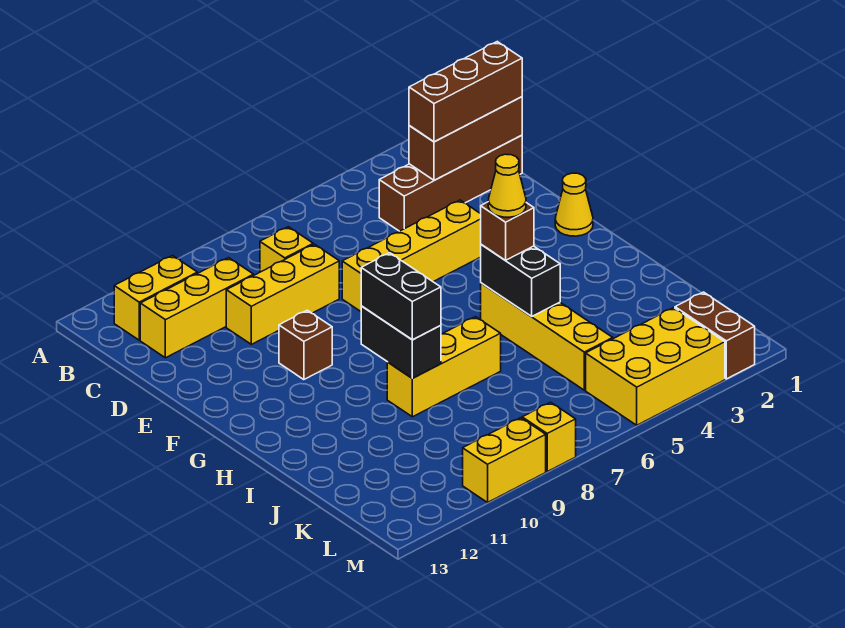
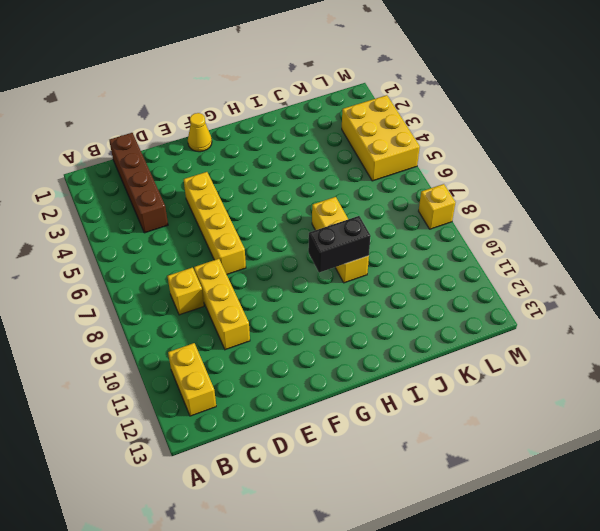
none -> yellow brick C10:C12 level 1
none -> brown brick F10 level 1
none -> yellow brick H5:K5 level 1

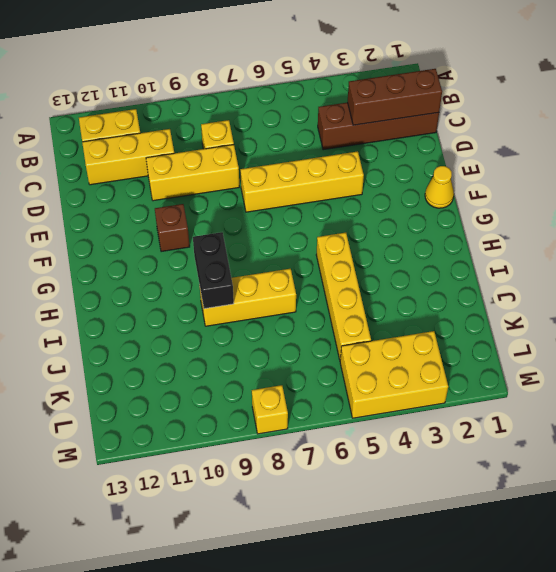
none -> brown brick L2:M2 level 1
none -> yellow brick M9:M10 level 1
none -> black brick H5:I5 level 2

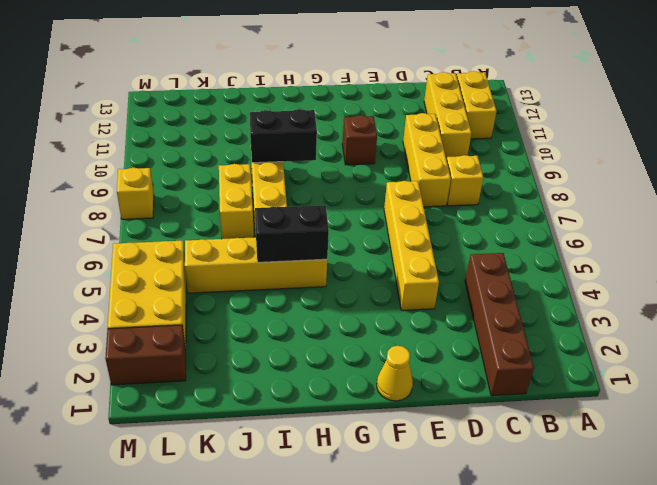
yellow brick J7:J8 level 1 -> yellow brick M9:M10 level 1
none -> brown brick C1:C3 level 2
none -> brown brick C1:C3 level 3
none -> brown brick H5 level 3

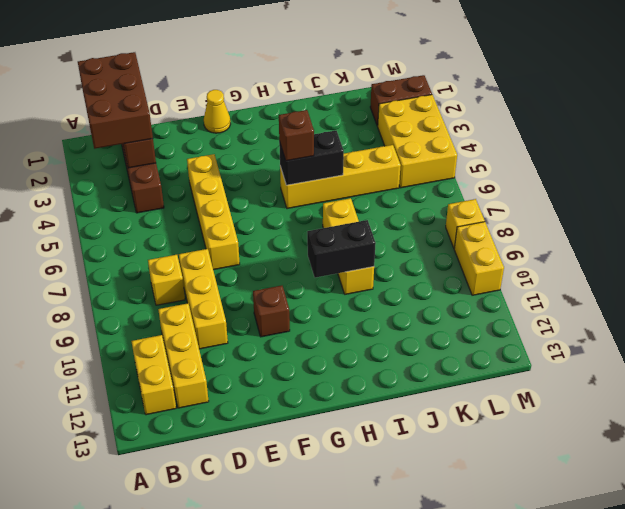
brown brick B1:C3 level 3 -> brown brick C1:C3 level 3
none -> black brick H9:I9 level 3
none -> yellow cone H5 level 4

